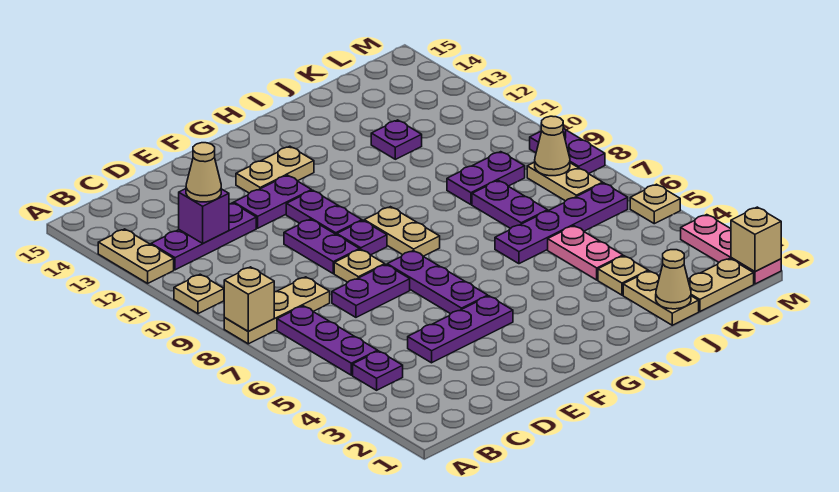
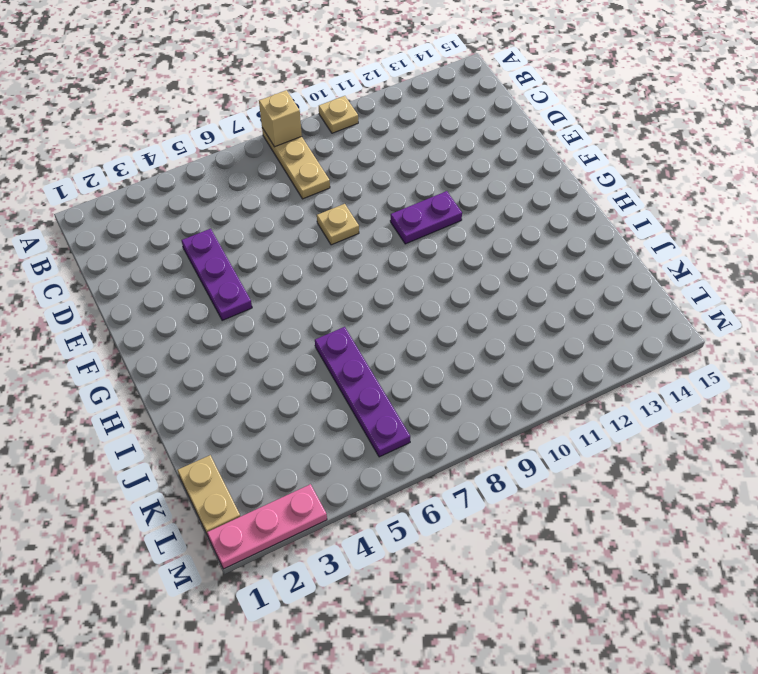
none -> tan plate A12:A13 level 1
none -> purple plate B4 level 1
none -> purple plate B5:B7 level 1
none -> purple plate B12:D12 level 1

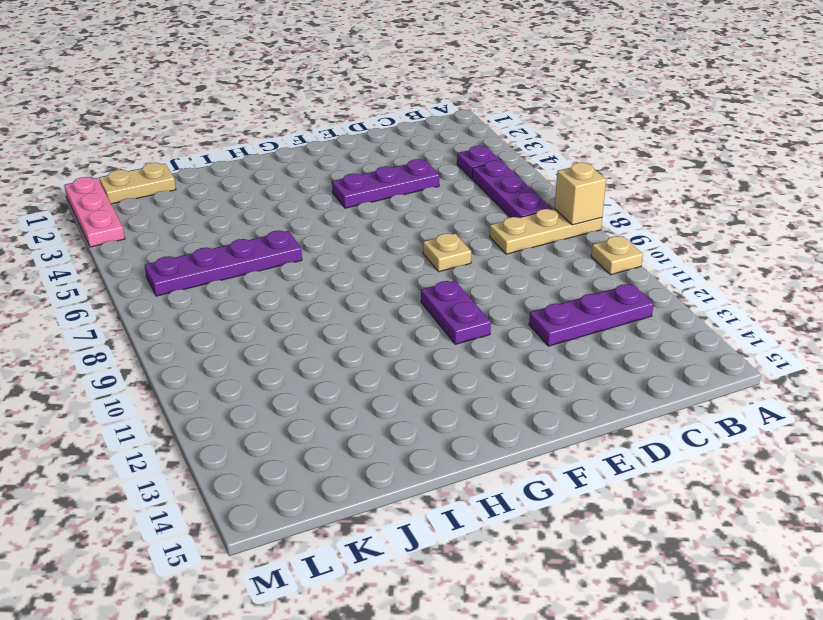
none -> tan plate A12:A13 level 1
none -> purple plate D7:E7 level 1
none -> purple plate E9:E10 level 1
none -> purple plate E12:F12 level 1

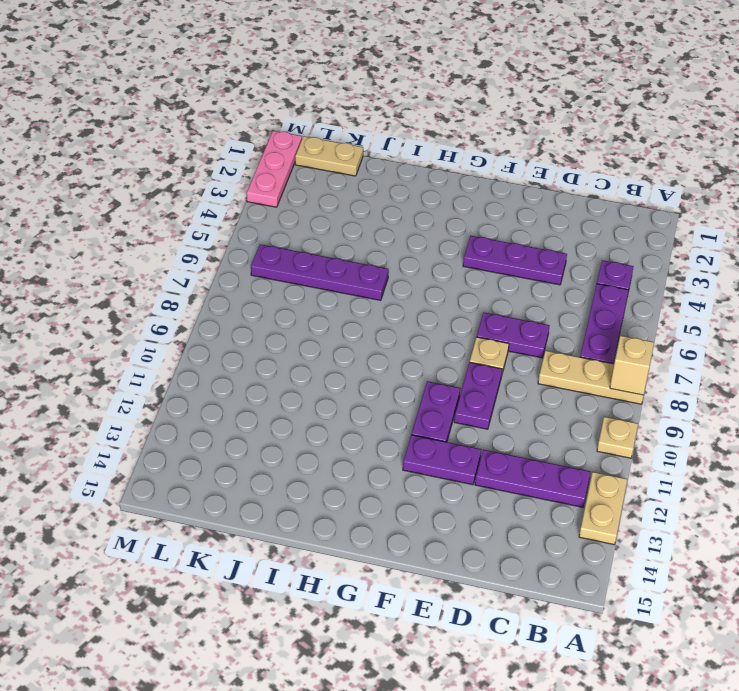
none -> purple plate F5:F7 level 1
none -> purple plate F9 level 1
none -> tan plate F13:G13 level 1
none -> tan plate G8:G9 level 1

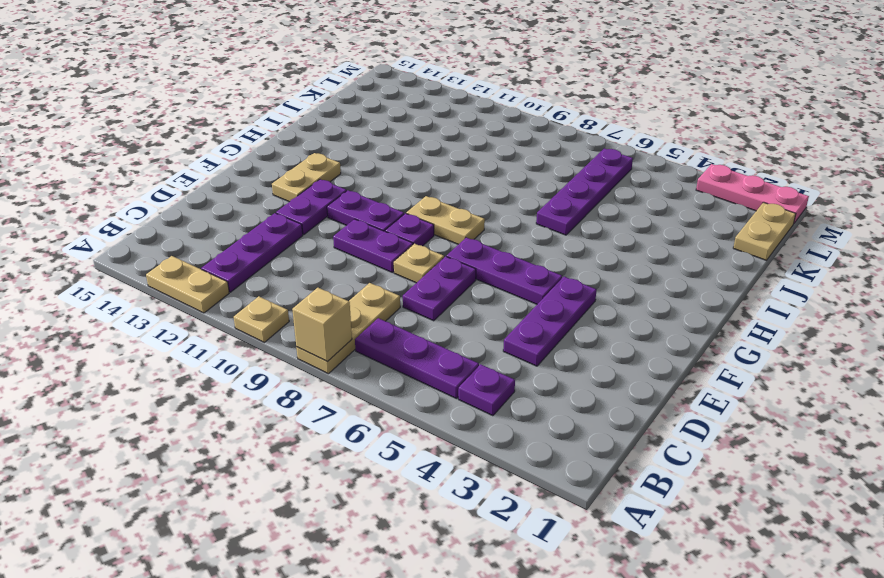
none -> tan plate J1:J2 level 1
none -> tan plate J3 level 1
none -> pink plate J4:J5 level 1
none -> purple plate J7:J8 level 1

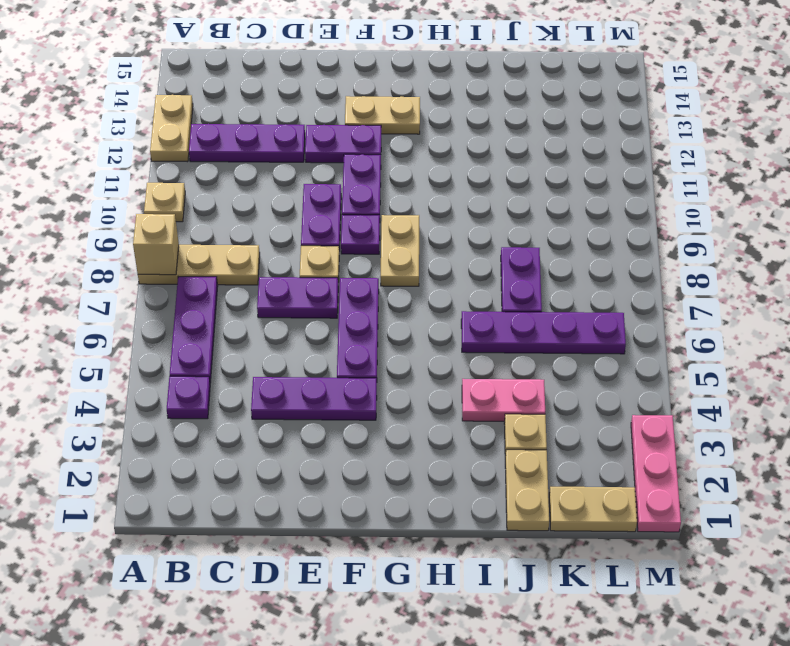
pink plate I4:J4 level 1 -> pink plate J4:J5 level 1
none -> purple plate J9:K9 level 1
none -> purple plate J12 level 1
none -> tan plate L7:L8 level 1
none -> tan plate M5 level 1

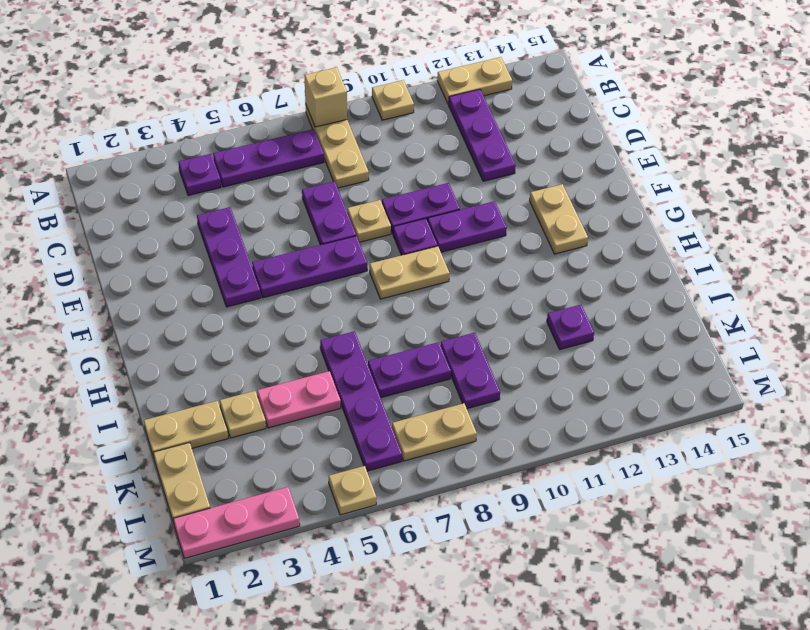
none -> purple plate E12:F12 level 1
none -> purple plate M8:M9 level 1
none -> purple brick C12 level 2
none -> tan cone J1 level 2

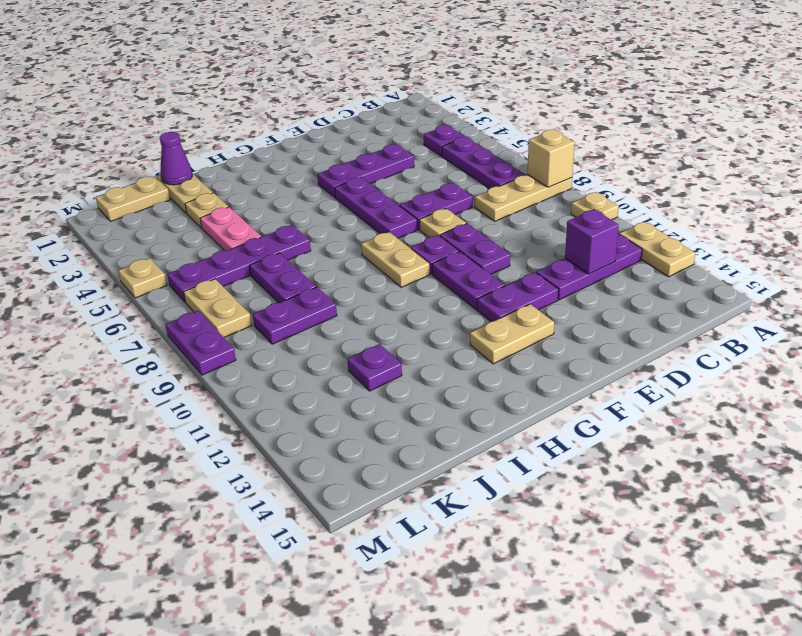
purple cone J1 level 2 -> tan cone J1 level 2
none -> pink plate M1:M3 level 1
none -> tan cone L8 level 2
none -> tan brick M1 level 2
none -> tan cone C12 level 3

